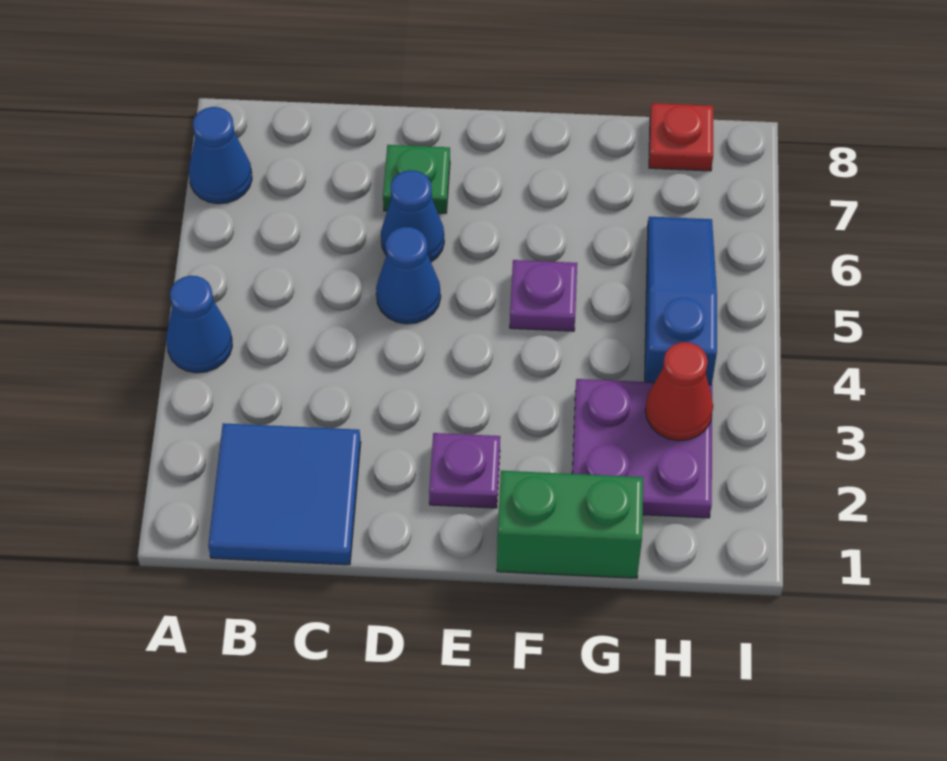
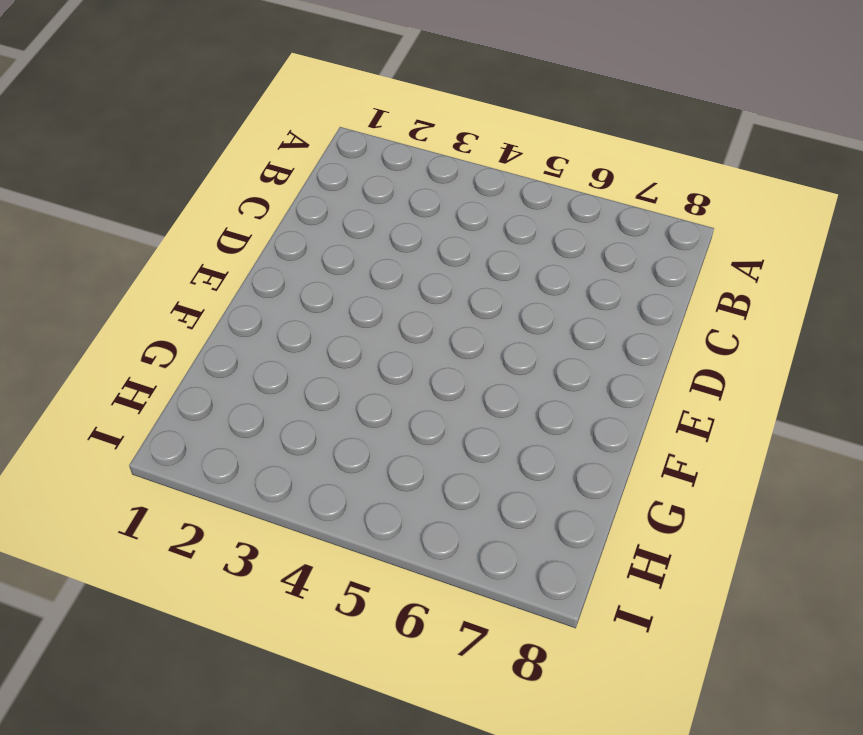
none -> blue cone A4 level 1
none -> blue cone A7 level 1
none -> blue tile B1:C2 level 1

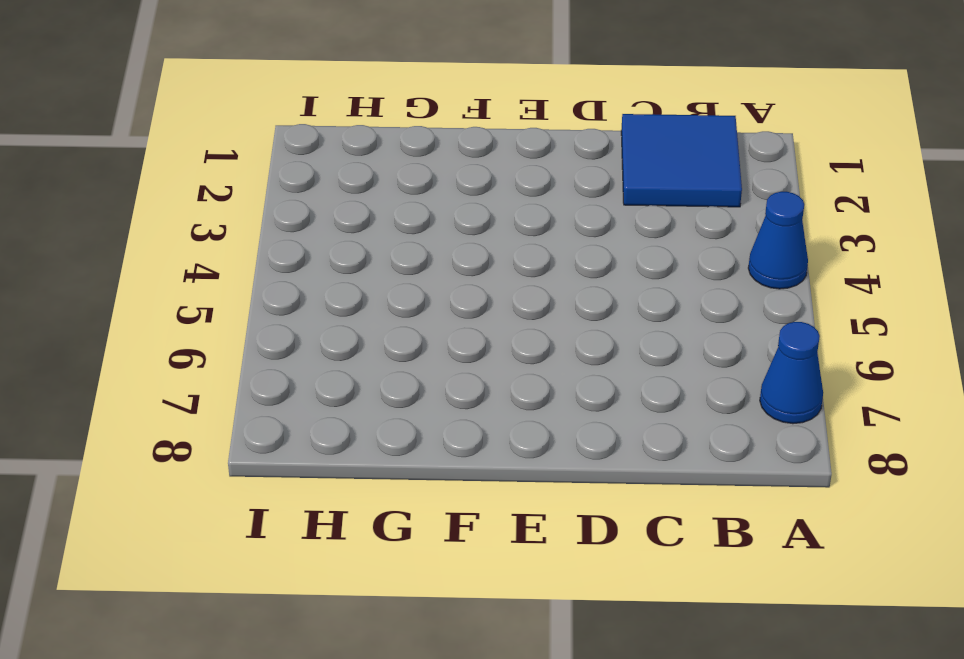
none -> blue cone D5 level 1
none -> blue cone D6 level 1
none -> green plate D7 level 1

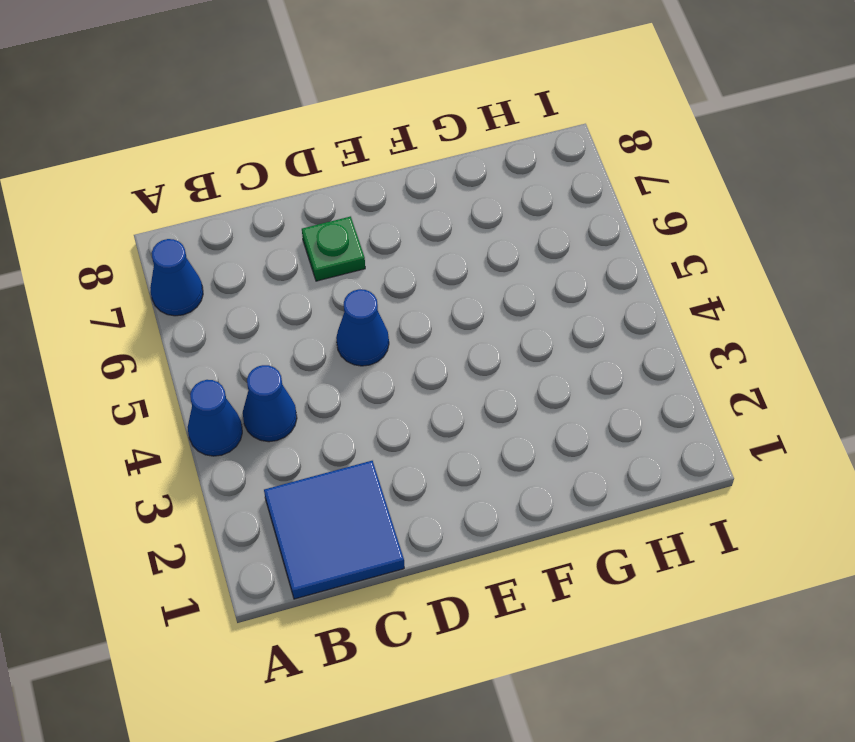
blue cone B4 level 1 -> blue cone D6 level 1
none -> purple plate E2 level 1
none -> green brick F1:G1 level 1
none -> purple plate F5 level 1

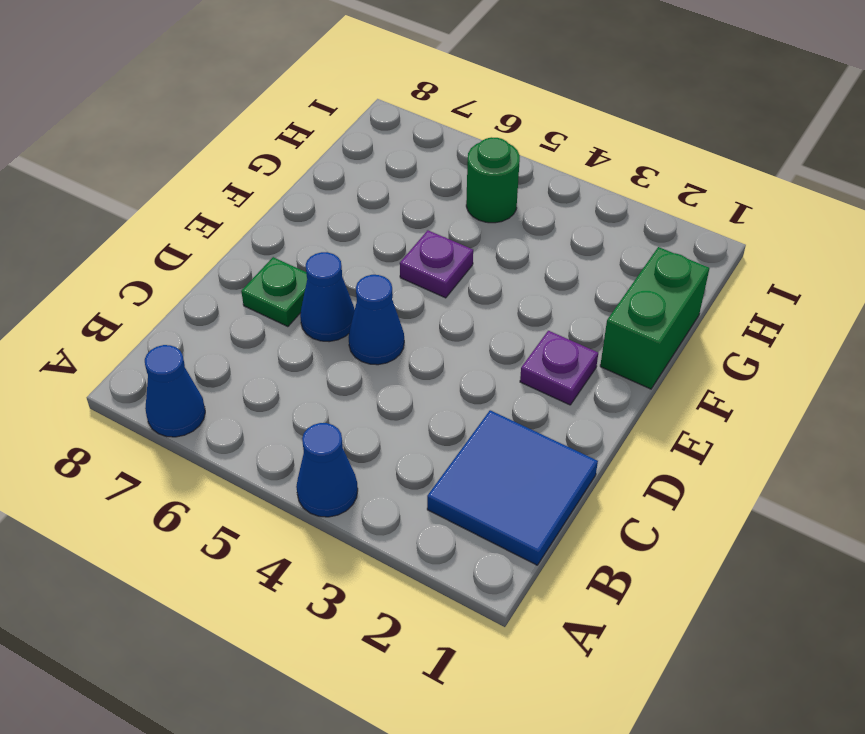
green round brick H5 level 1 -> blue slope H4:H6 level 1 top 4
none -> purple plate G2:H3 level 1
none -> red plate H8 level 1
none -> red cone H3 level 2

